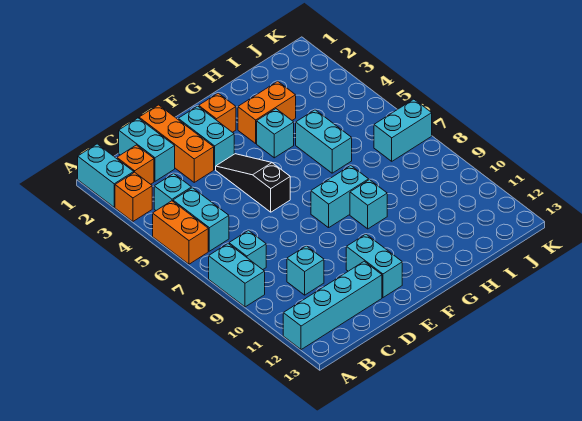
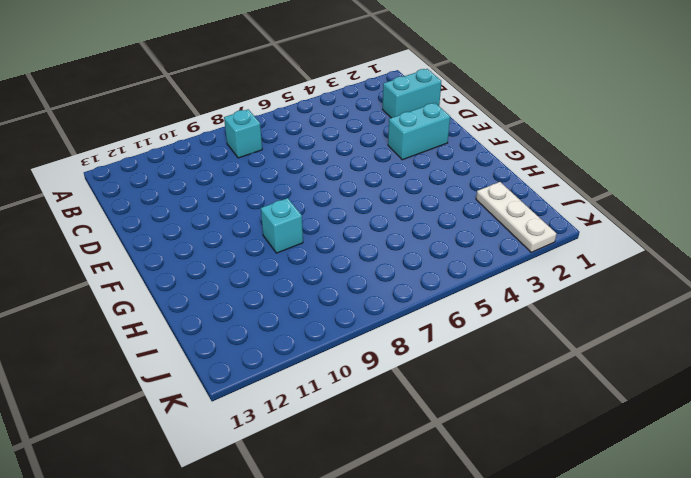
white plate I2:K2 level 1 -> none
none -> cyan brick A1:A2 level 1
none -> orange brick A3 level 1
none -> orange brick A5:A6 level 1

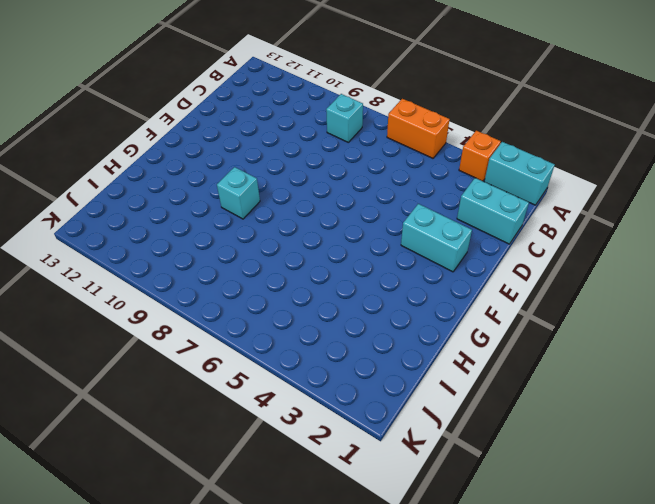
none -> cyan brick A8:A9 level 1
none -> cyan brick A12:D12 level 1
none -> orange brick B2 level 1

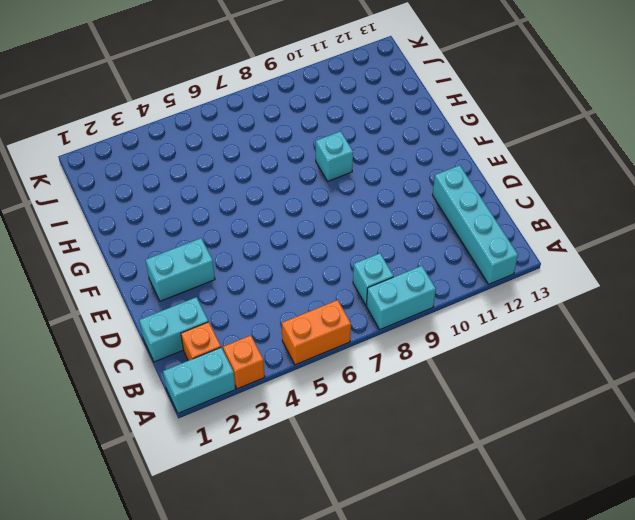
none -> cyan brick B4 level 1
none -> cyan brick B5:B6 level 1
none -> cyan brick C10 level 1

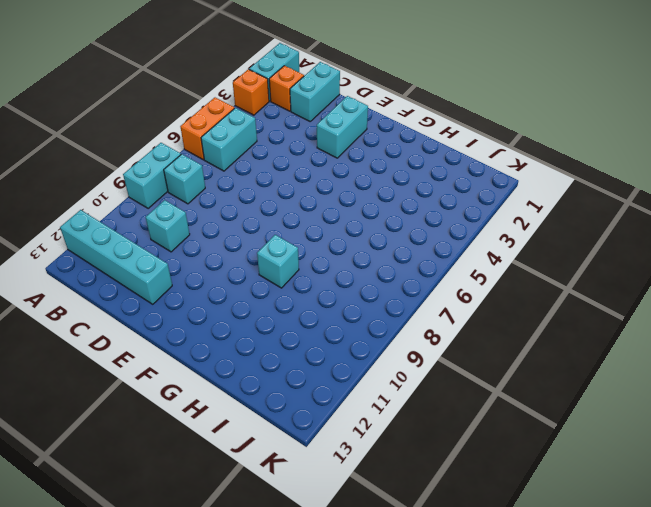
none -> cyan brick B4 level 1
none -> orange brick D1:D3 level 1
none -> black slope E4:E6 level 1 top 6

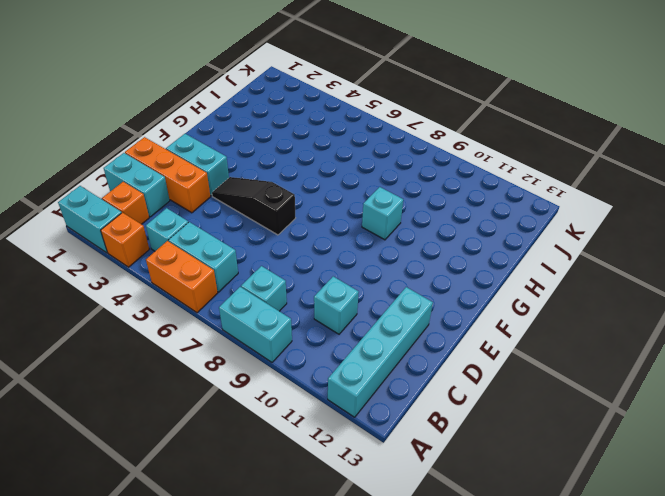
none -> cyan brick E11:E12 level 1
none -> orange brick F2 level 1
none -> cyan brick F8:G8 level 1

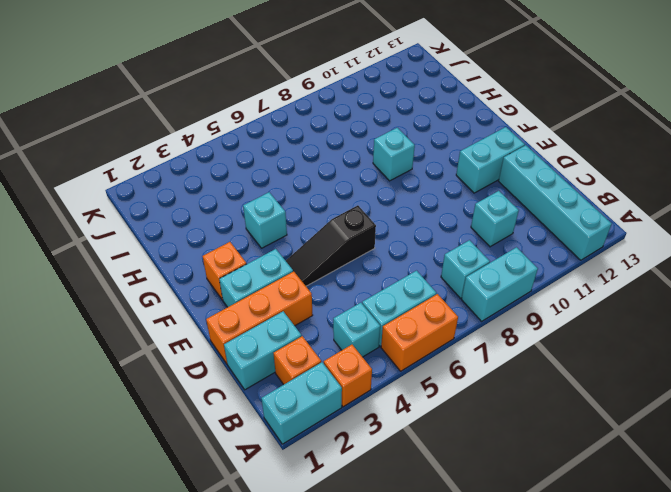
none -> cyan brick F8:G8 level 1
none -> orange brick G3:H3 level 1
none -> cyan brick H5:H6 level 1

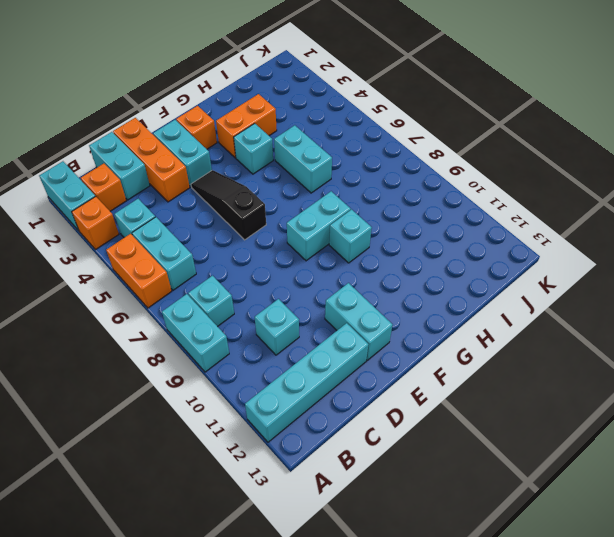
none -> cyan brick J7:K7 level 1

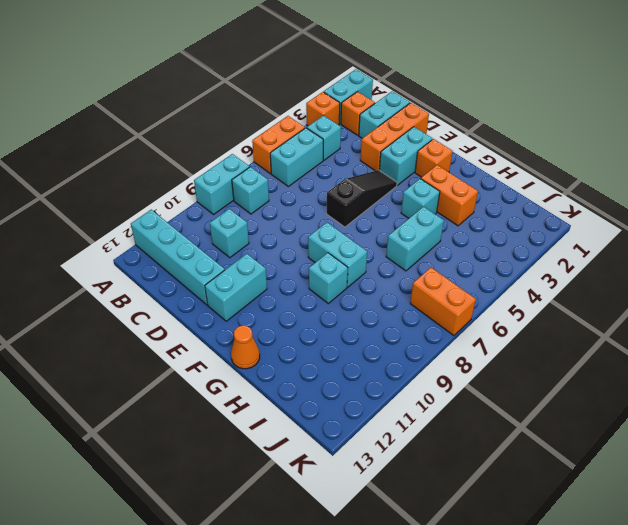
orange cone G13 level 1 -> none
orange brick J7:K7 level 1 -> cyan brick J7:K7 level 1

